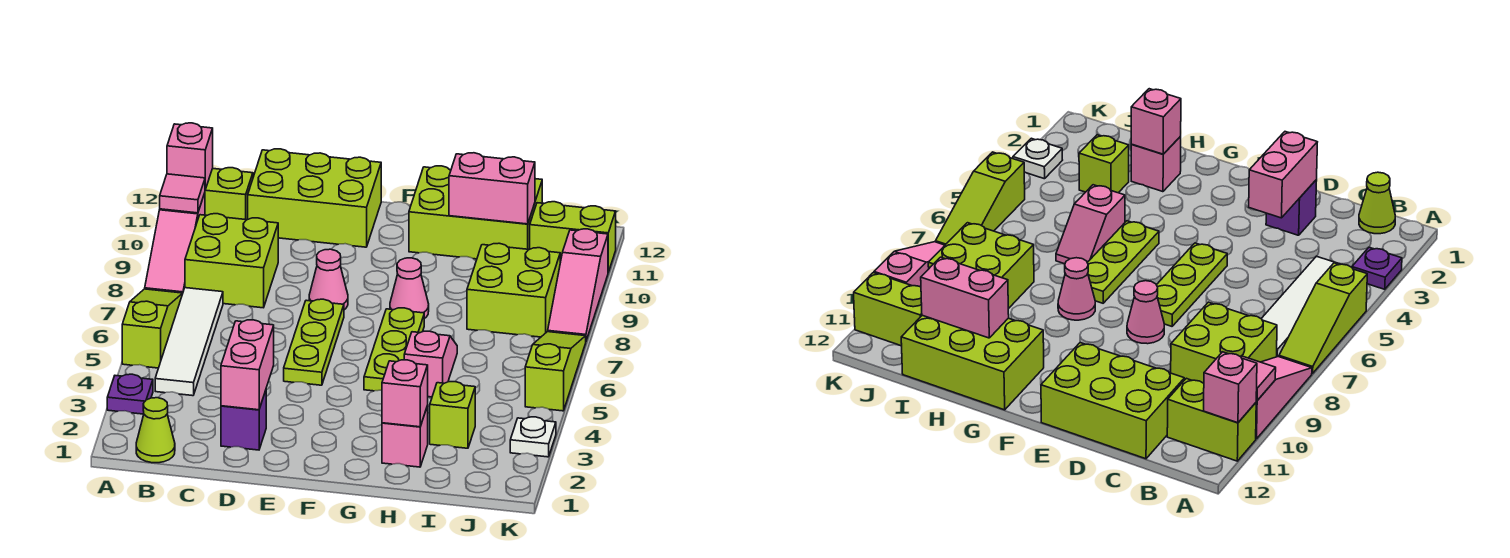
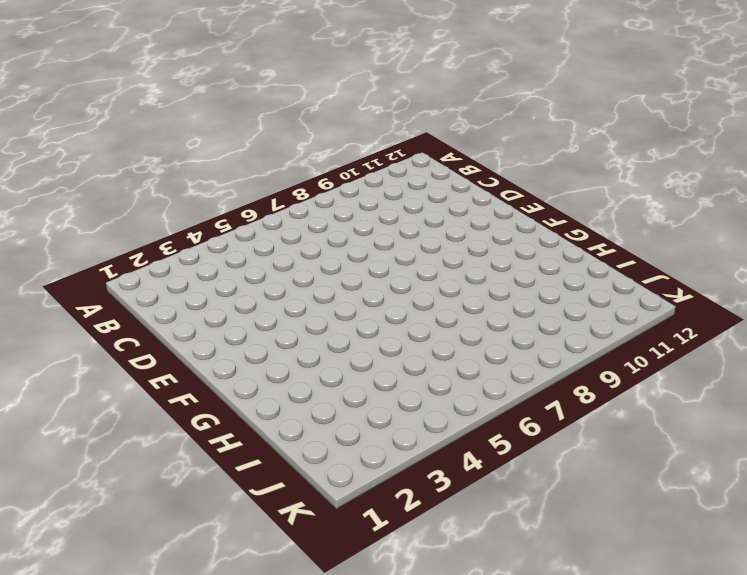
none -> purple plate A3 level 1
none -> lime slope A5:A7 level 1 top 5
none -> pink slope A8:A10 level 1 top 10

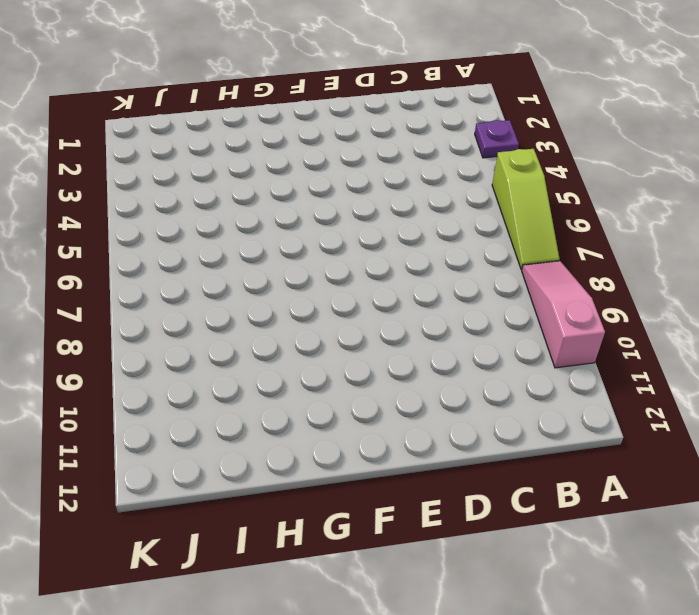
none -> lime brick A11:B11 level 1
none -> lime cone B1 level 1
none -> white tile B4:B7 level 1

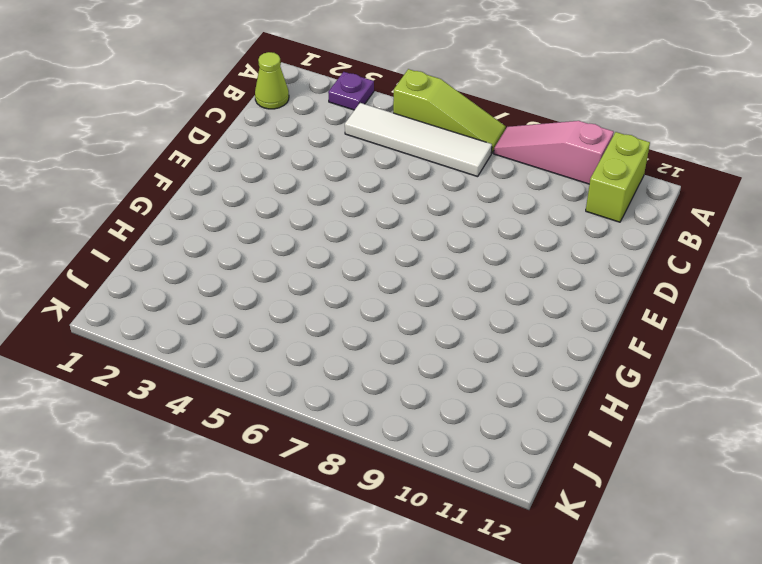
none -> lime brick B8:C9 level 1
none -> lime brick C11:E12 level 1
none -> purple brick D2 level 1

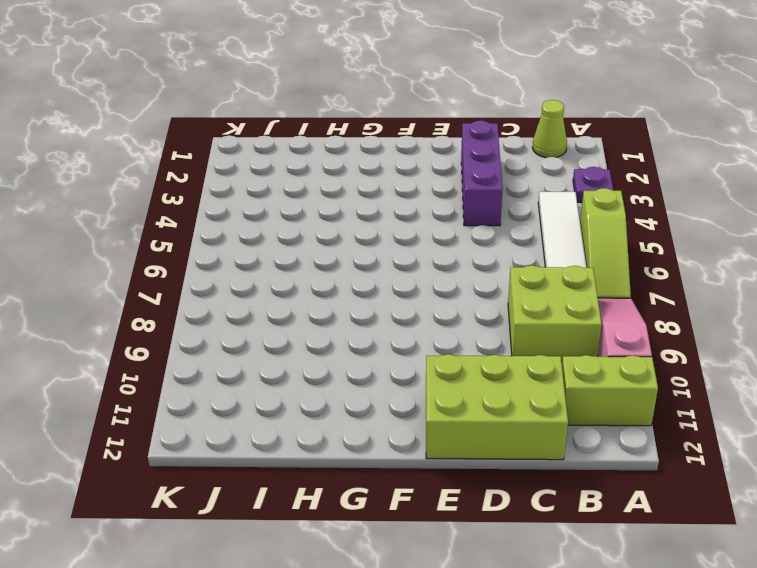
purple brick D2:D4 level 1 -> purple brick D2 level 1
none -> lime plate E5:E7 level 1
none -> pink cone E8 level 1
none -> lime plate G5:G7 level 1

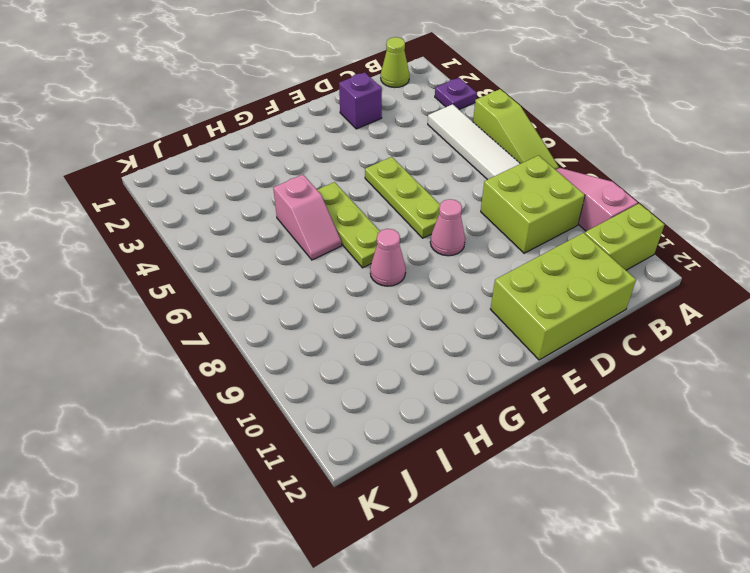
none -> lime brick G11:I12 level 1
none -> pink brick H2 level 1
none -> lime brick I3 level 1

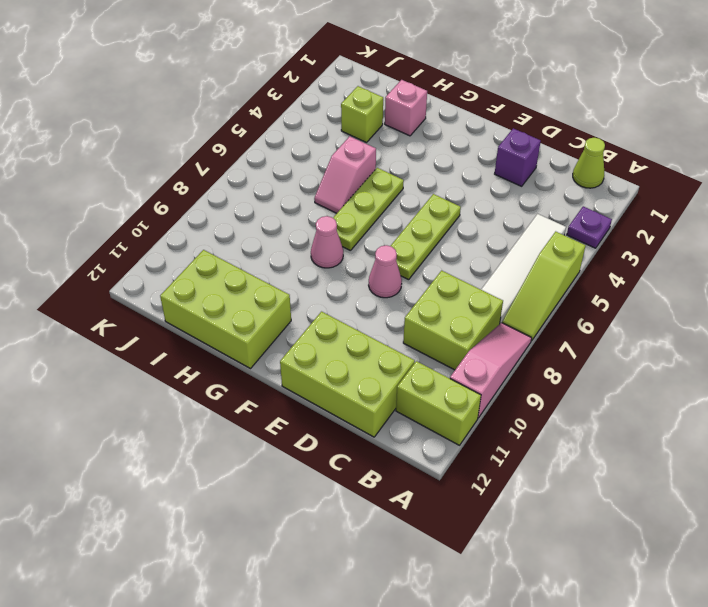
none -> lime brick I8:J9 level 1
none -> lime brick J11:K11 level 1
none -> white plate K3 level 1

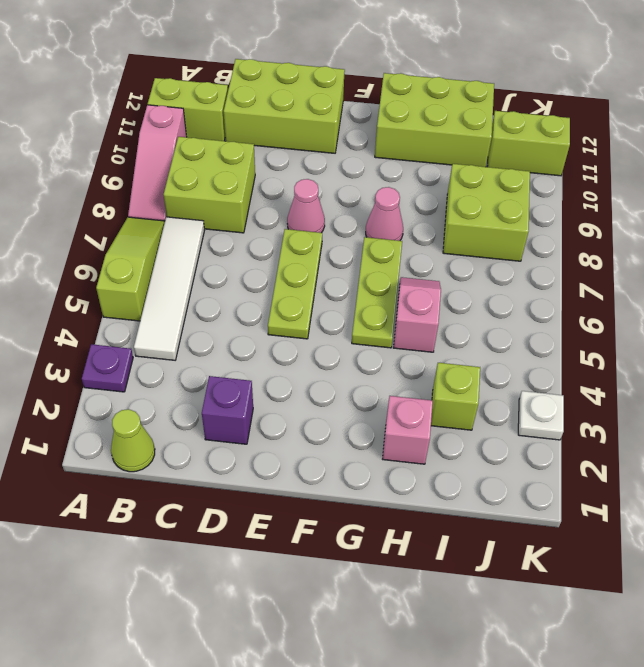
none -> lime slope K5:K7 level 1 top 5
none -> pink slope K8:K10 level 1 top 10
none -> pink tile A10 level 2

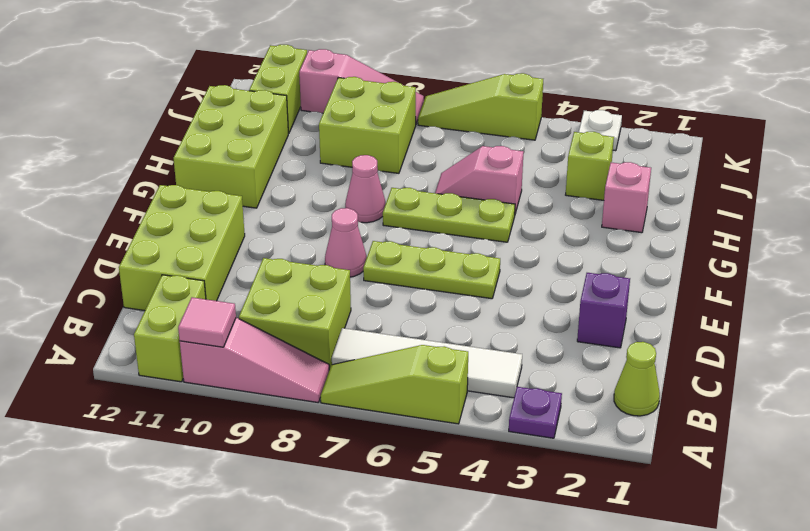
none -> pink brick A11 level 2
none -> pink brick D2:D3 level 2
none -> pink brick H2 level 2

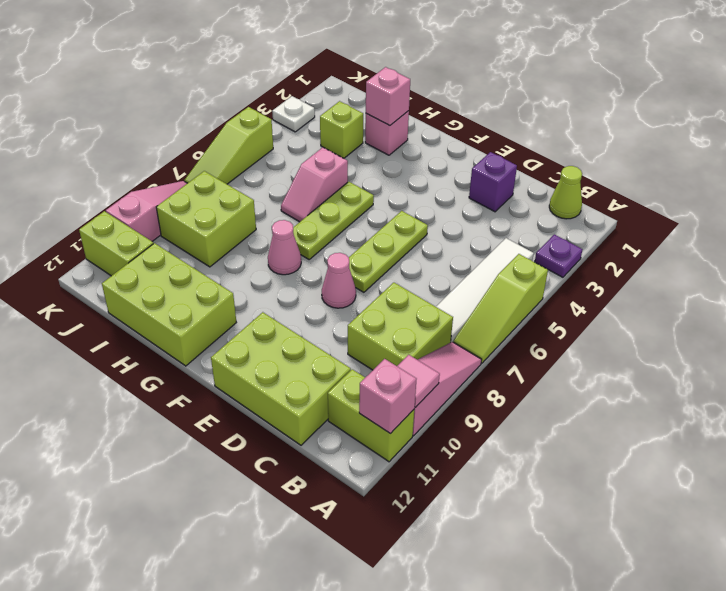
none -> pink brick D2:D3 level 2
none -> pink brick H11:I11 level 2

